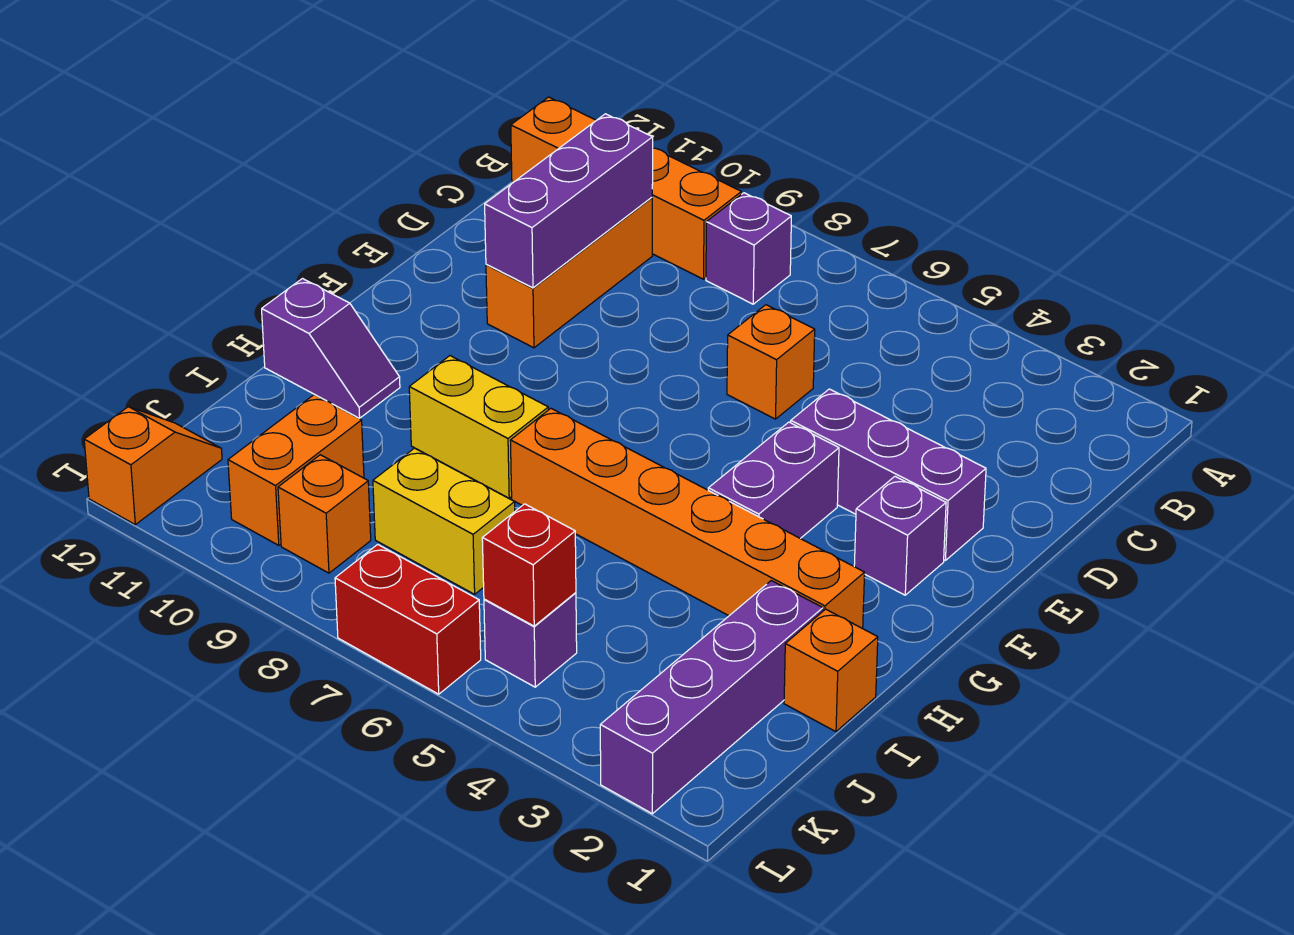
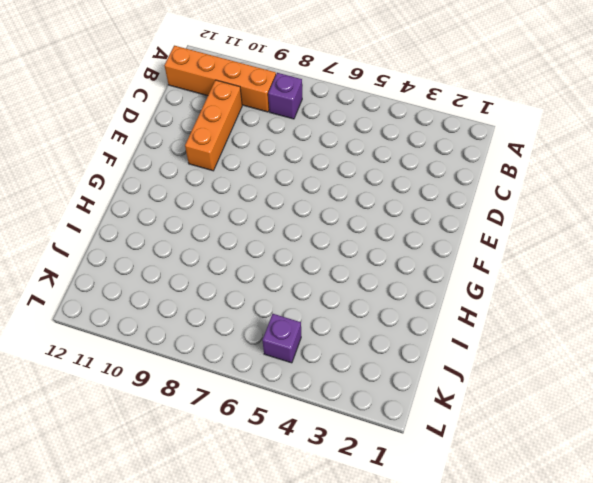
none -> orange brick D6 level 1
none -> purple brick E2:E4 level 1
none -> purple brick F2 level 1

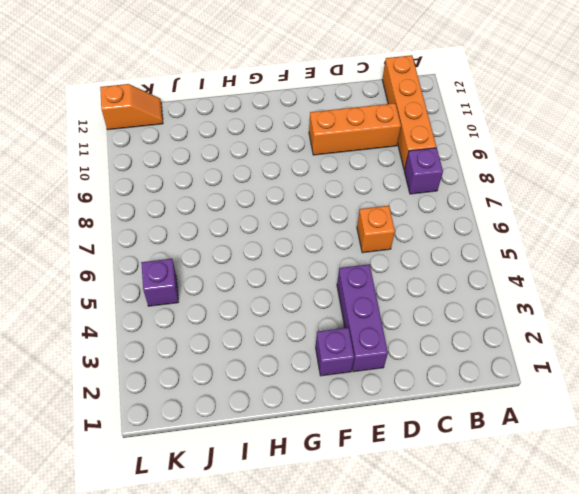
none -> purple brick F4:G4 level 1
none -> orange brick H2:H7 level 1
none -> yellow brick H8:H9 level 1

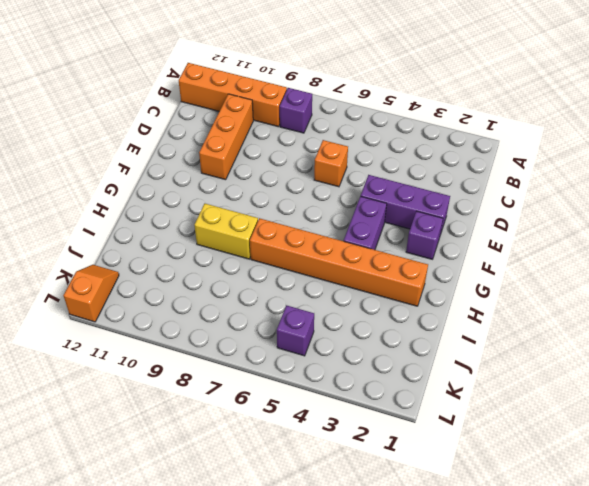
none -> purple slope H11:H12 level 1 top 12
none -> orange brick I1 level 1
none -> purple brick I2:L2 level 1

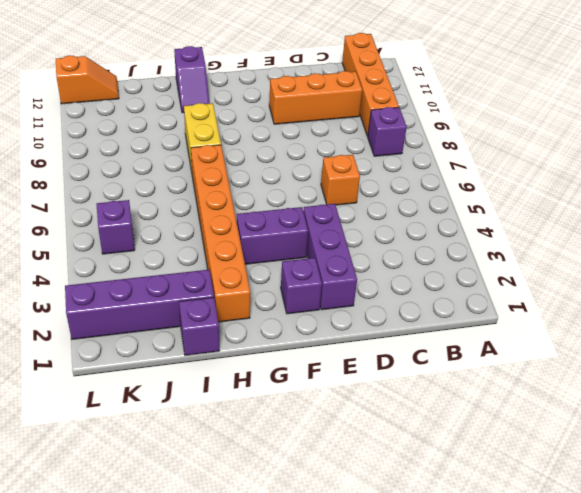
purple brick I1 level 1 -> orange brick I1 level 1
none -> yellow brick J7:J8 level 1
none -> orange brick J10:K10 level 1
none -> orange brick K9 level 1

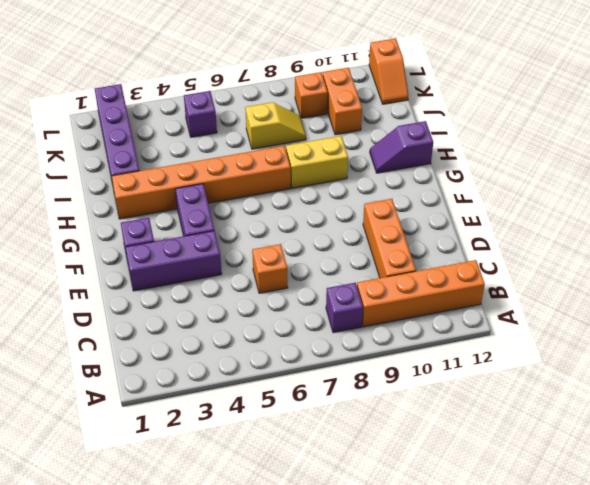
yellow slope J7:J8 level 1 top 7 -> yellow brick J7:J8 level 1
none -> orange brick I1 level 1
none -> red brick L6:L7 level 1
none -> purple brick C10:E10 level 2

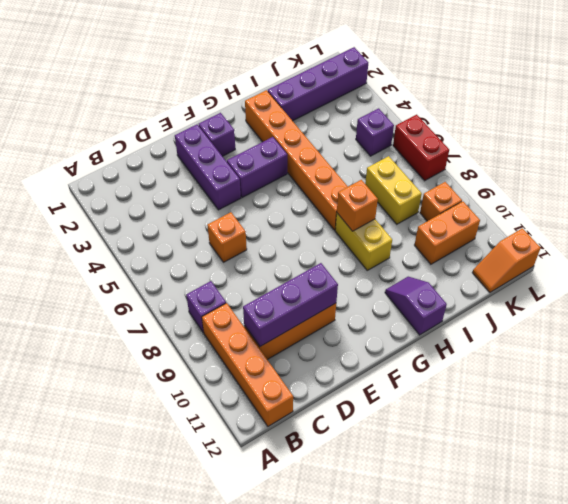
orange brick H8 level 2 -> orange brick I1 level 1
none -> red brick K5 level 2

